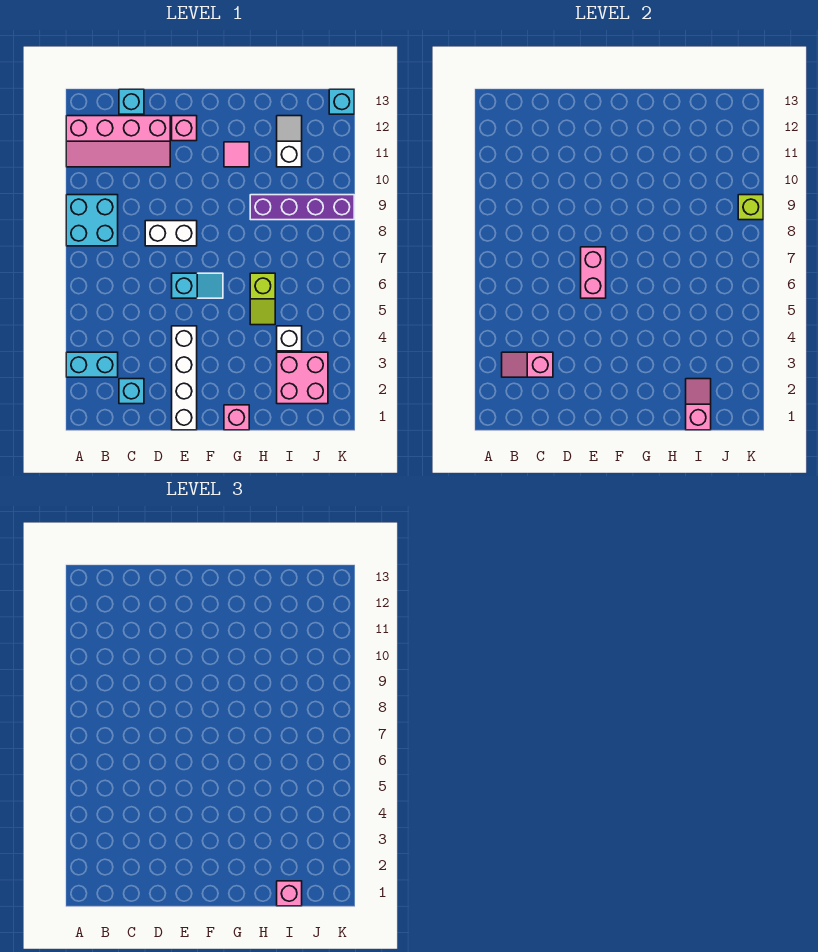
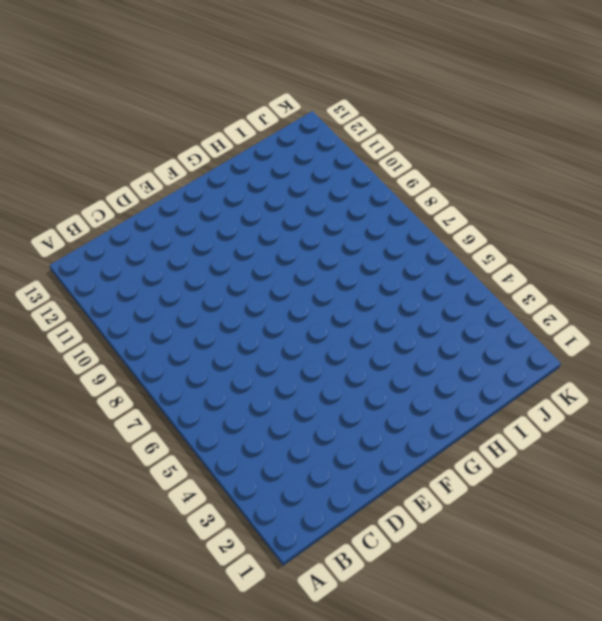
none -> cyan brick A3:B3 level 1
none -> cyan brick A8:B9 level 1
none -> pink slope A11:D12 level 1 top 12

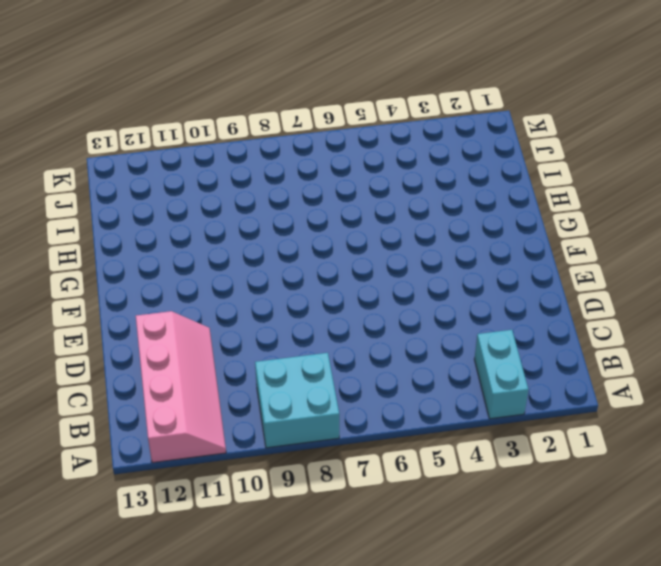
none -> cyan brick C2 level 1
none -> cyan brick C13 level 1
none -> white brick D8:E8 level 1

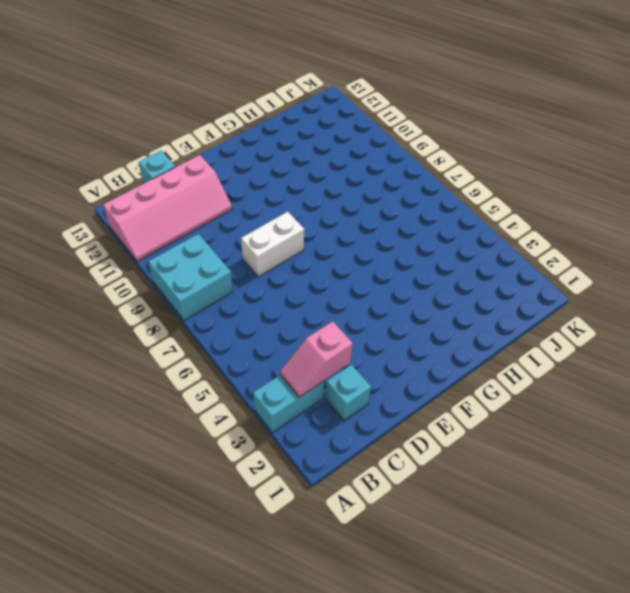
none -> white brick E1:E4 level 1
none -> cyan slope E6:F6 level 1 top E
none -> pink brick E12 level 1

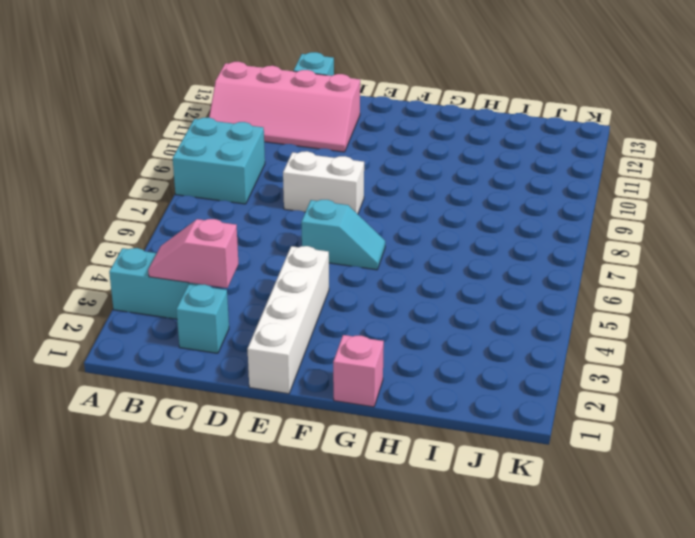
none -> pink brick E12 level 1
none -> pink tile G11 level 1
none -> lime slope H5:H6 level 1 top 6

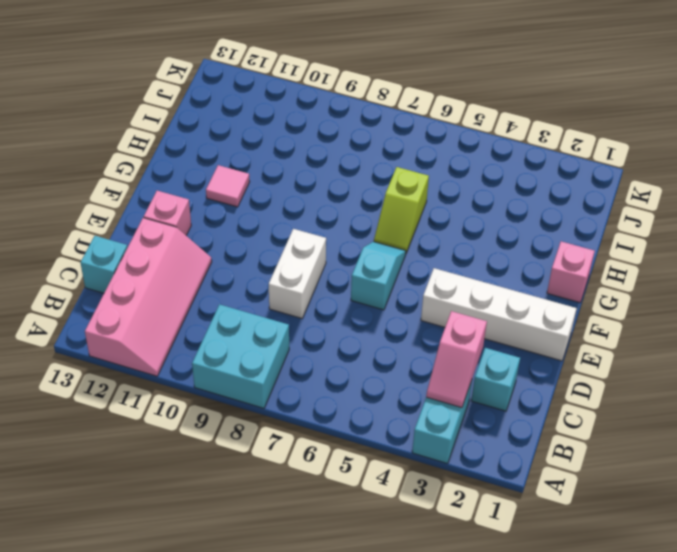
lime slope G6:H6 level 1 top H -> lime slope H5:H6 level 1 top 6
none -> purple brick H9:K9 level 1
none -> pink brick I2:J3 level 1
none -> white brick I4 level 1

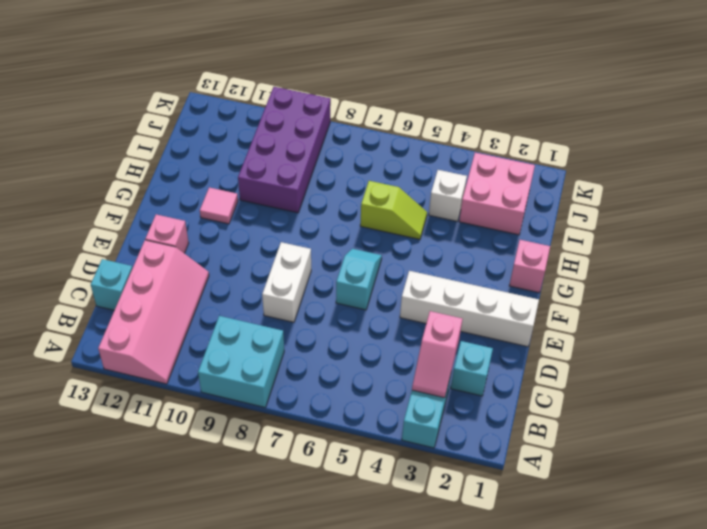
purple brick H9:K10 level 1 -> purple brick H9:K9 level 1
none -> white slope I11:I12 level 1 top 11
none -> cyan brick K13 level 1
none -> pink brick E6:E7 level 2

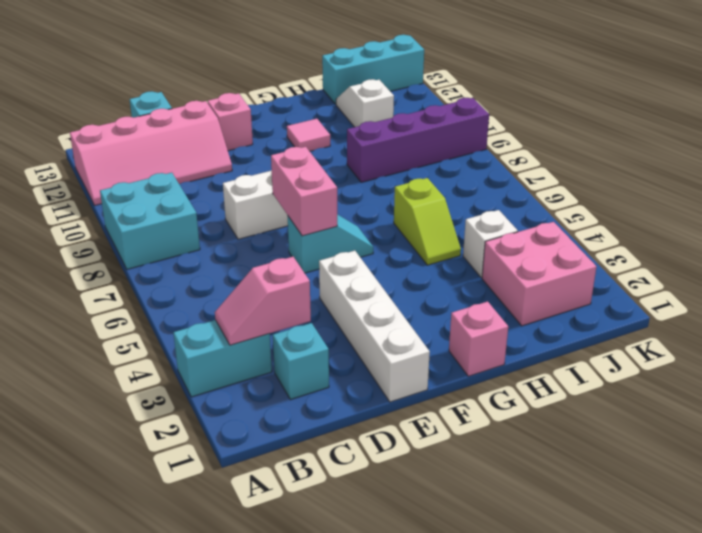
cyan brick I13:K13 level 1 -> cyan brick K13 level 1
none -> pink slope I1:I2 level 2 top 1
none -> lime brick K9 level 2
none -> pink brick I1 level 3

